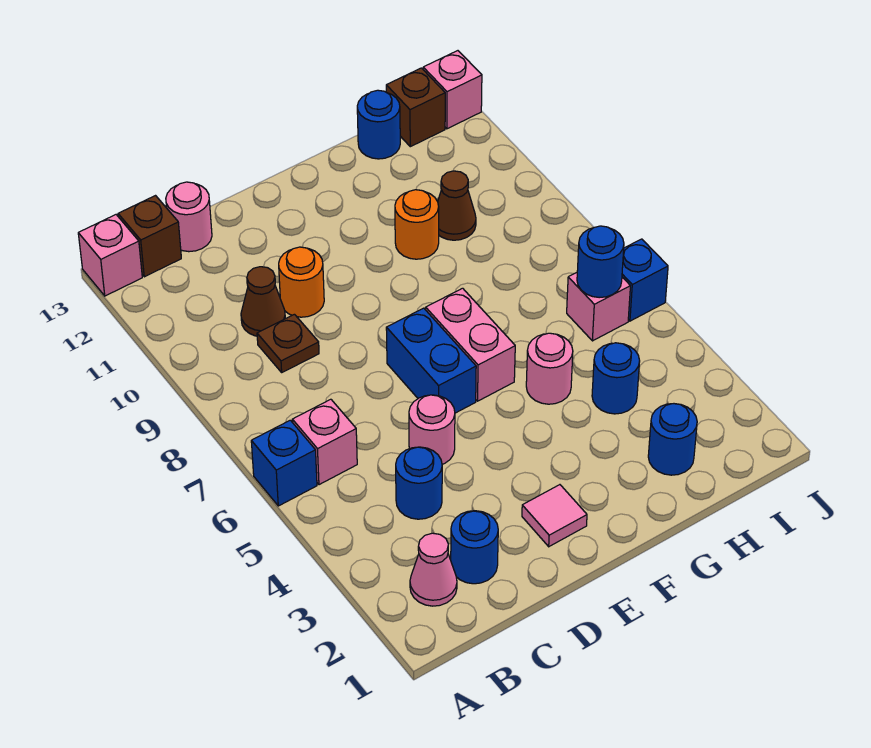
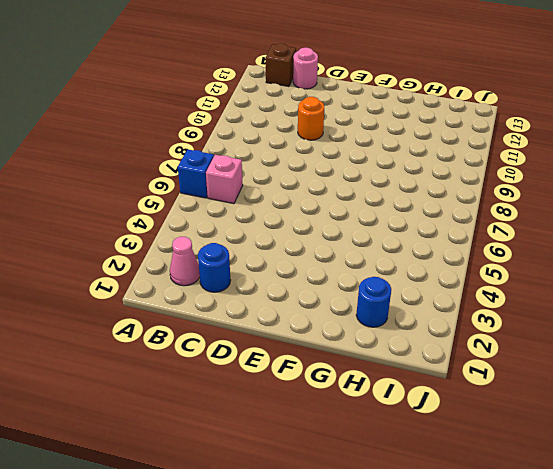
none -> pink brick A13 level 1
none -> blue round brick C4 level 1
none -> brown plate C9 level 1

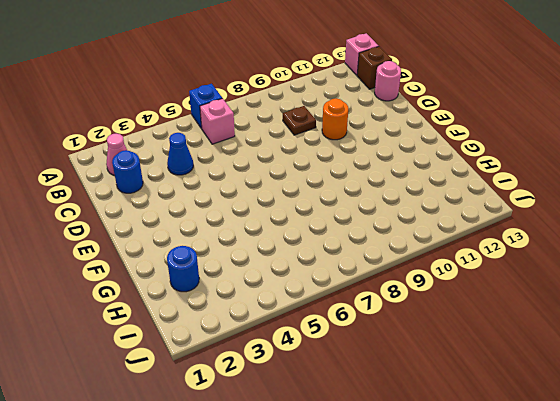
blue cone C4 level 1 -> blue round brick C4 level 1
none -> brown cone C10 level 1
none -> pink round brick D5 level 1
none -> pink tile E2 level 1

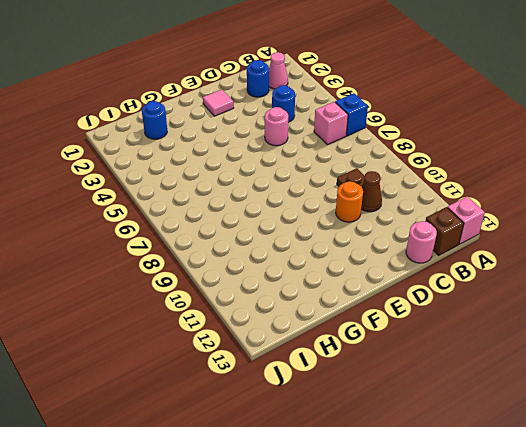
none -> blue brick E6:E7 level 1
none -> pink brick F6:F7 level 1
none -> pink round brick G5 level 1

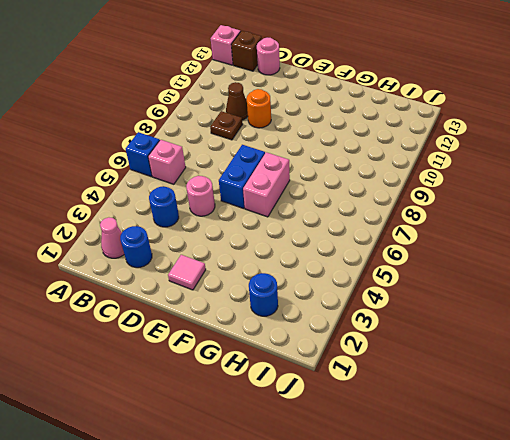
none -> pink round brick G5 level 1
none -> orange round brick G10 level 1
none -> blue round brick H4 level 1

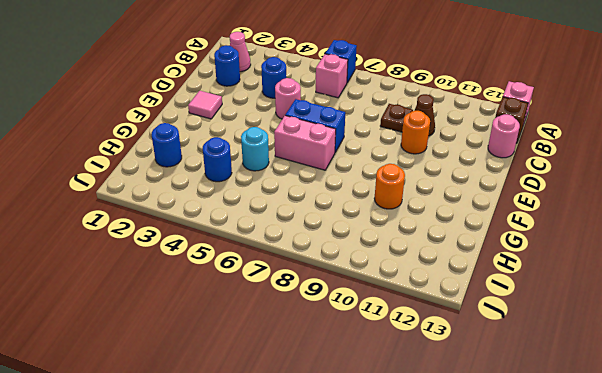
cyan round brick G5 level 1 -> pink round brick G5 level 1
none -> brown cone H10 level 1
none -> blue round brick H13 level 1
none -> pink brick I6 level 1

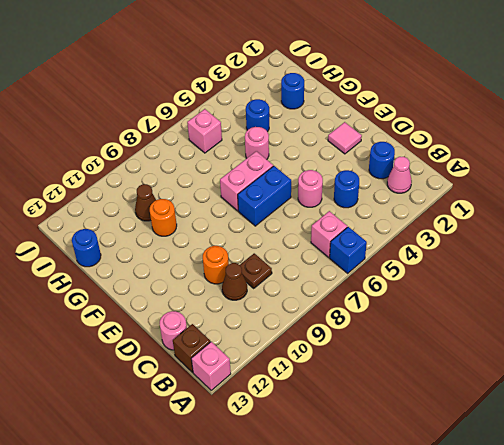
none -> brown brick I13 level 1
none -> blue brick J6 level 1
none -> pink brick J13 level 1

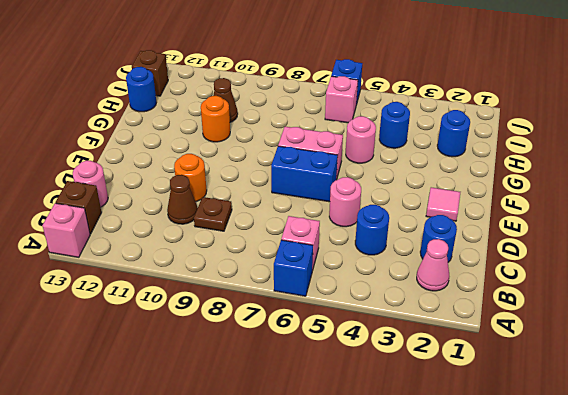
none -> pink brick J13 level 1
none -> blue round brick I6 level 2

